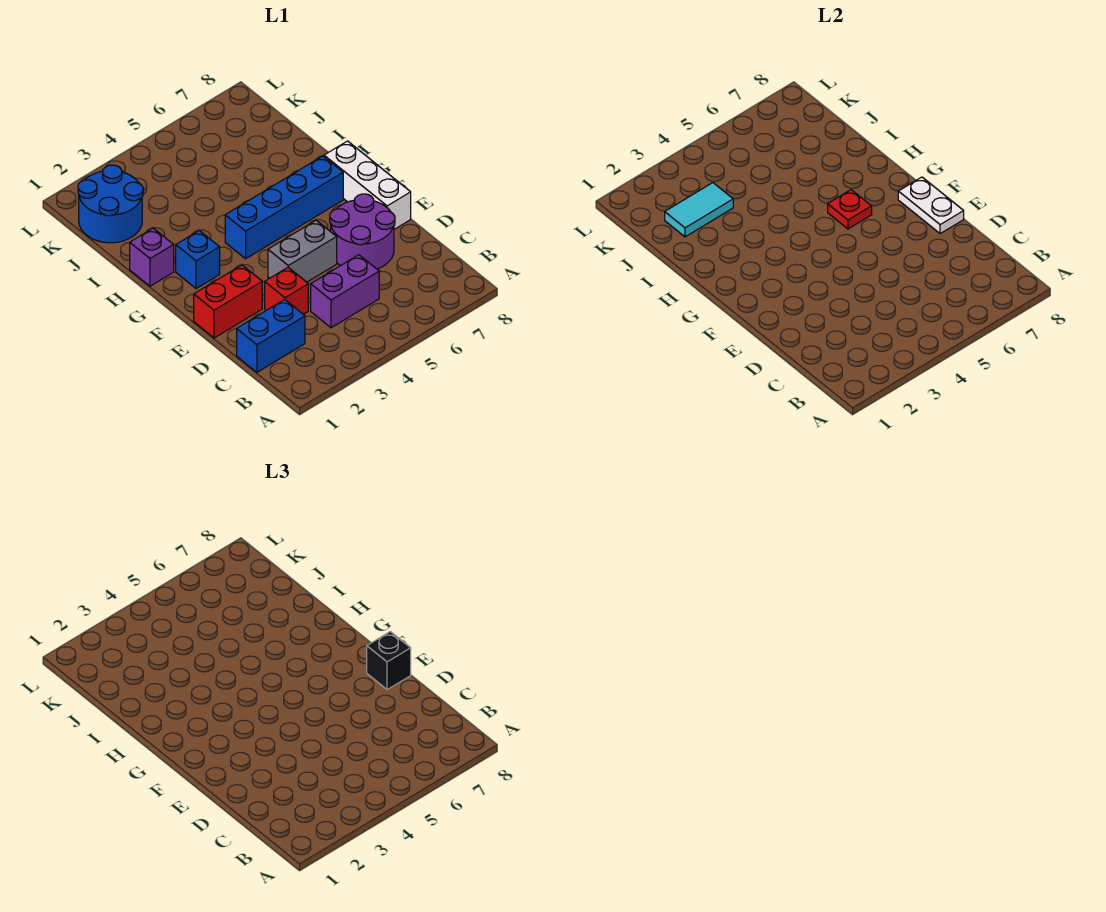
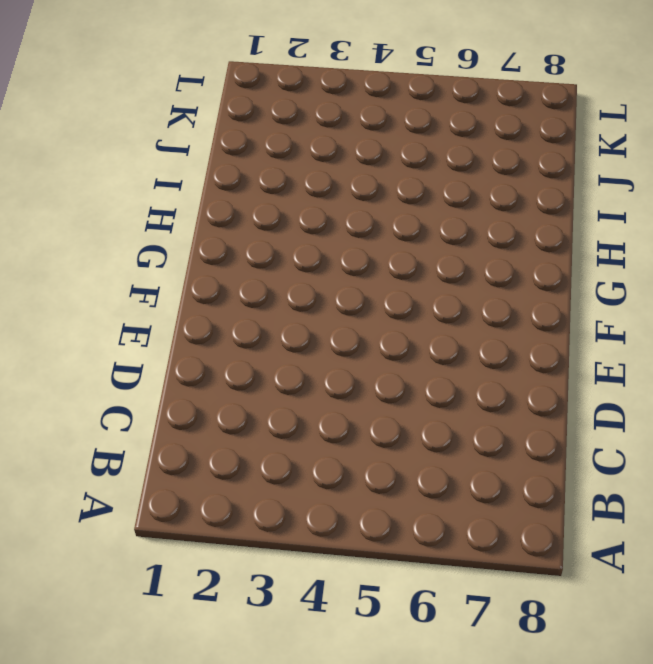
none -> blue brick C1:C2 level 1
none -> purple brick C4:C5 level 1
none -> red brick D3 level 1

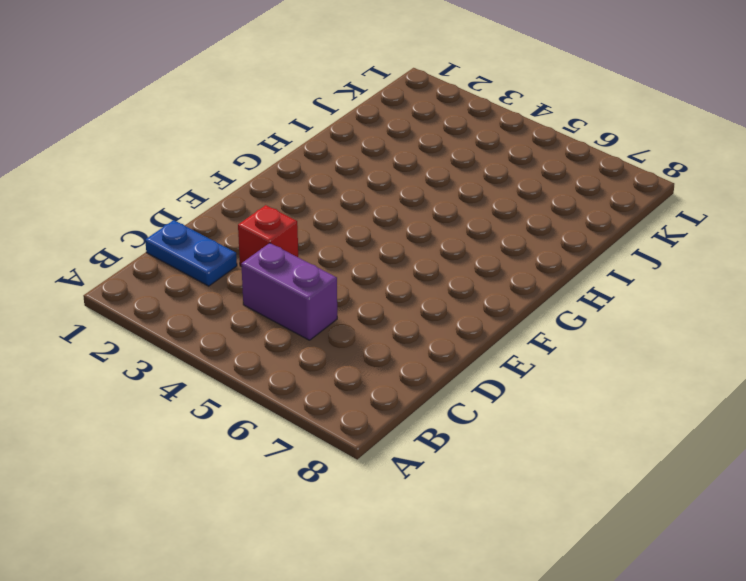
blue plate C1:C2 level 1 -> blue brick C1:C2 level 1
none -> purple round brick D6:E7 level 1
none -> red brick E1:E2 level 1
none -> grey brick E4:E5 level 1

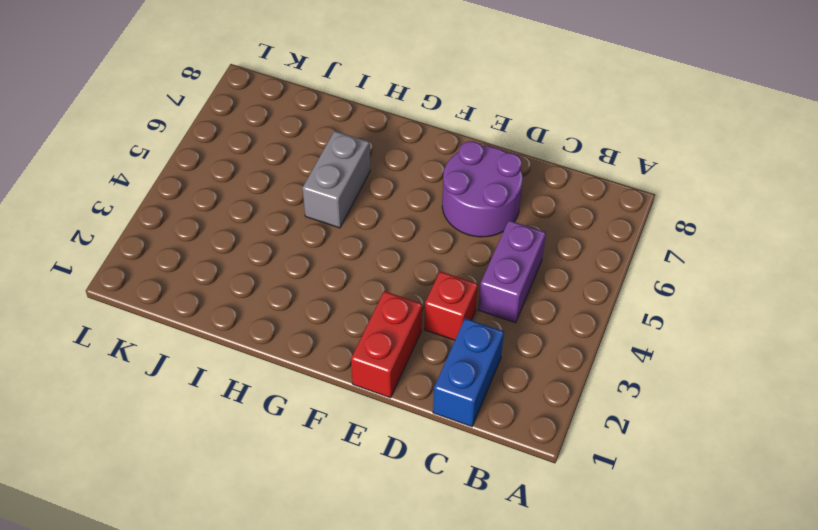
grey brick H5:H6 level 1 -> grey brick E4:E5 level 1
none -> white brick E8:G8 level 1
none -> blue brick G2 level 1
none -> blue brick G4:G7 level 1

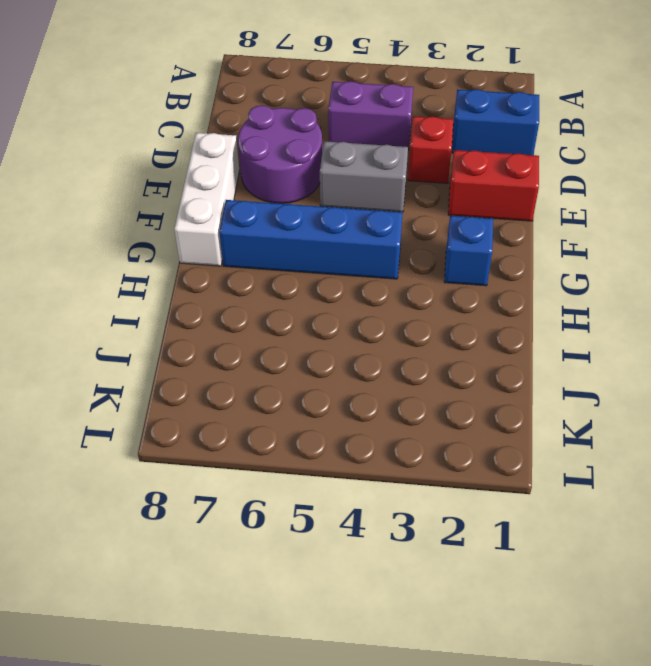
none -> purple brick H1 level 1
none -> blue round brick J1:K2 level 1
none -> white plate E8:F8 level 2

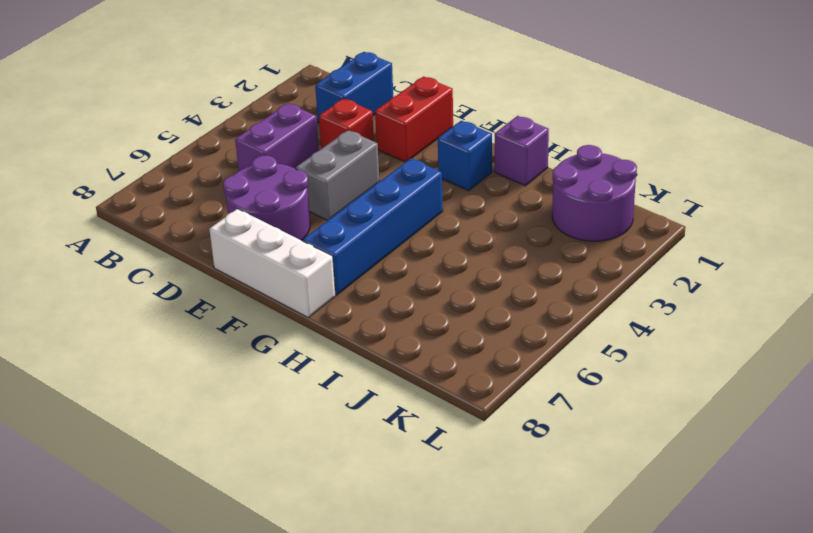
purple round brick J1:K2 level 1 -> blue round brick J1:K2 level 1
none -> white plate E8:F8 level 2
none -> red plate G6 level 2
none -> cyan tile J2:J3 level 2

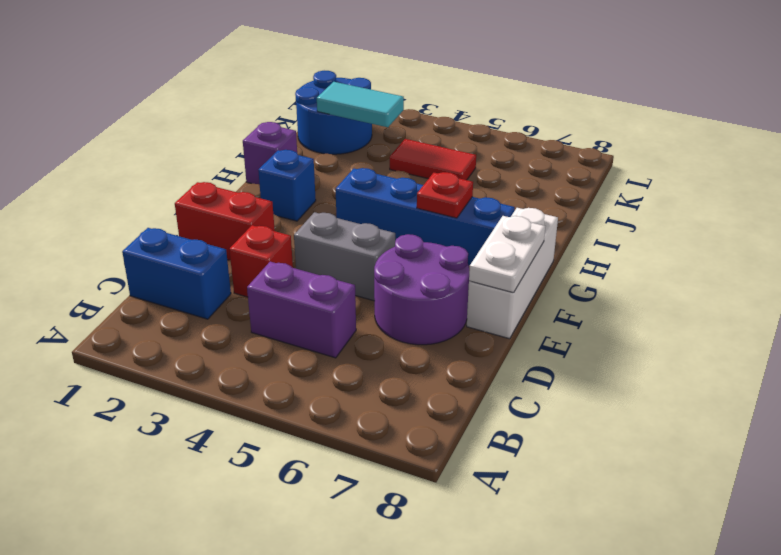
red tile J4:J5 level 1 -> none
none -> black brick E8 level 3

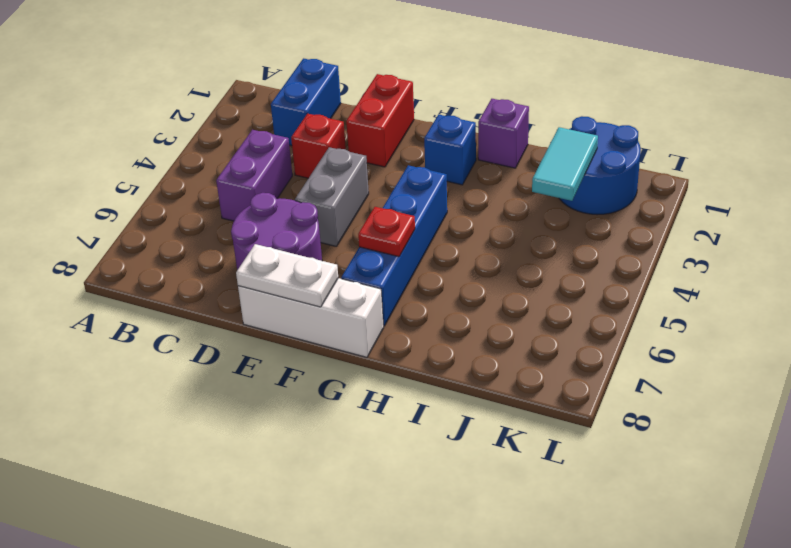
none -> black brick E8 level 3

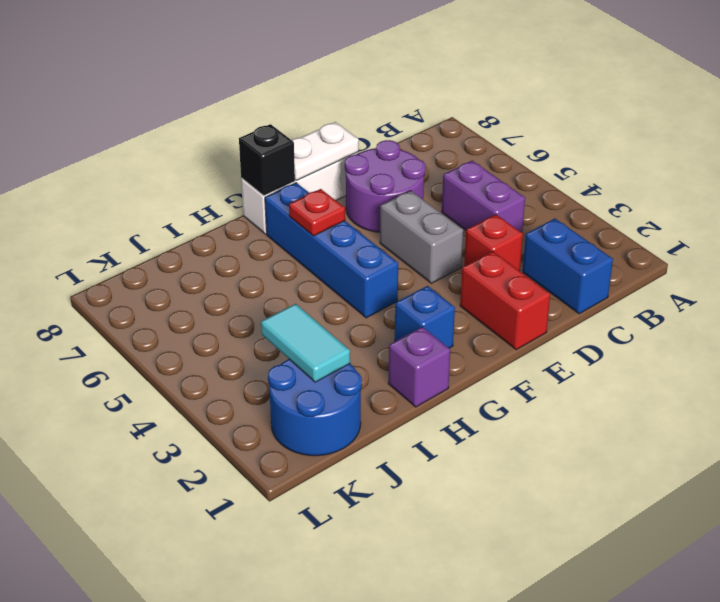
black brick G8 level 2 -> black brick E8 level 3

